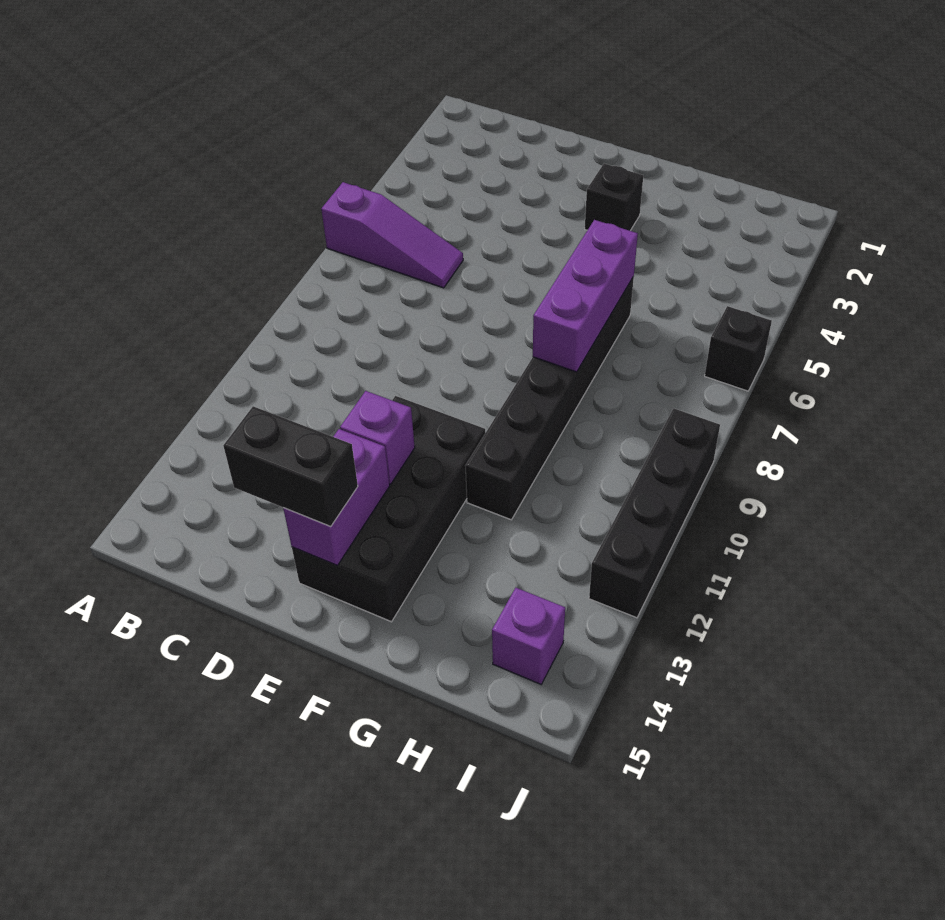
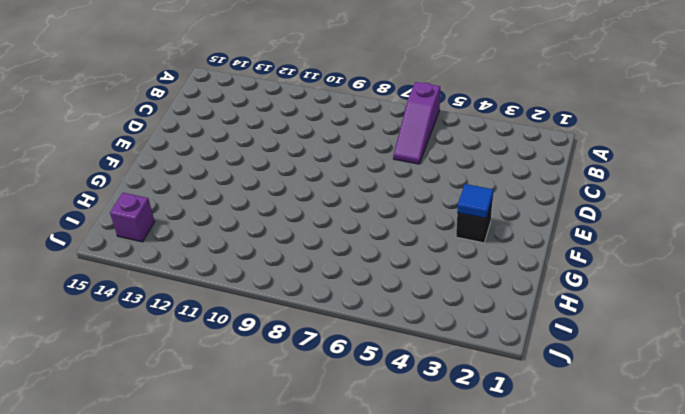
blue tile F3 level 2 -> none
none -> black brick E11:F14 level 1
none -> black brick G6:G11 level 1

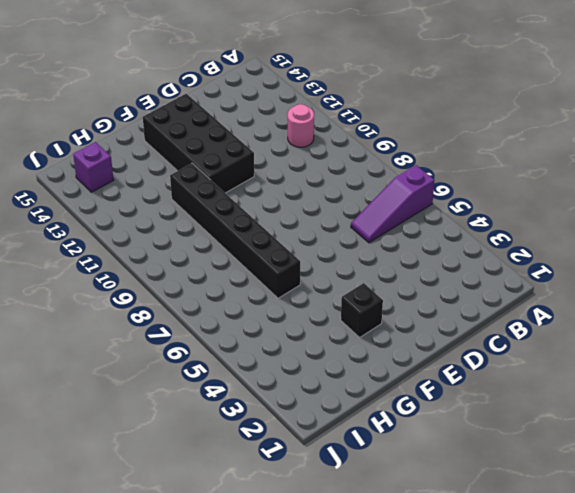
pink round brick B11 level 1 -> none
none -> black brick J6 level 1
none -> black brick J9:J12 level 1

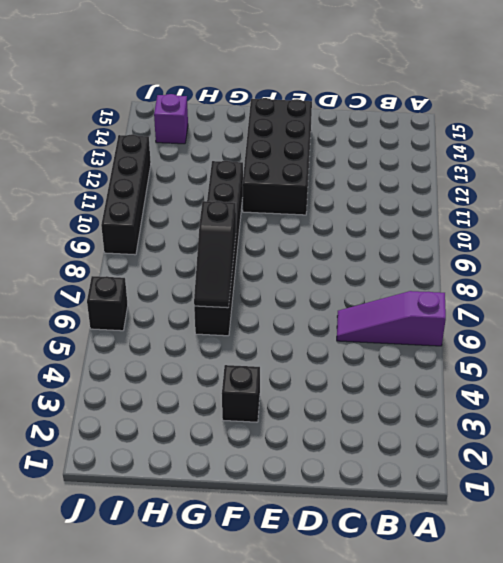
black slope G6:G8 level 2 top 8 -> purple brick G6:G8 level 2
none -> purple brick E12 level 2
none -> purple brick E13:E14 level 2

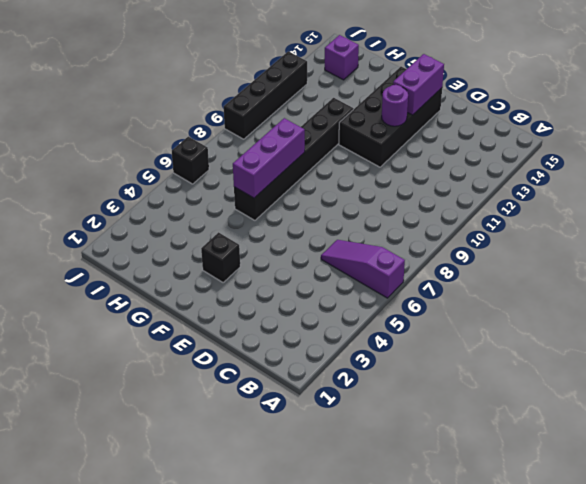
purple round brick E12 level 2 -> purple brick E12 level 2
none -> black brick D14:E14 level 3

